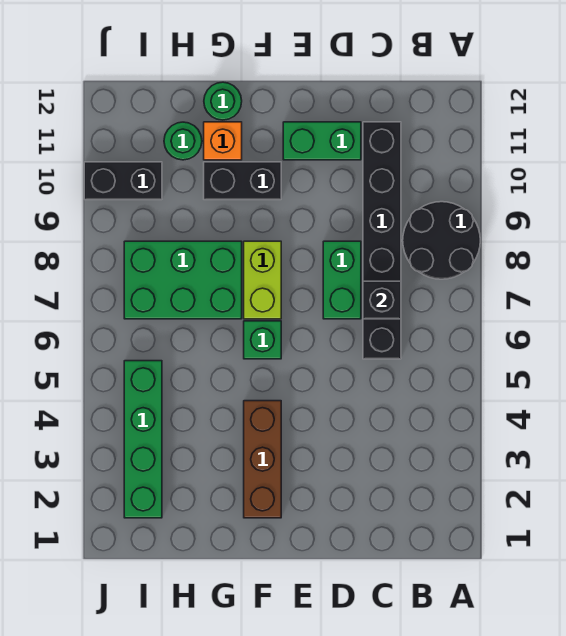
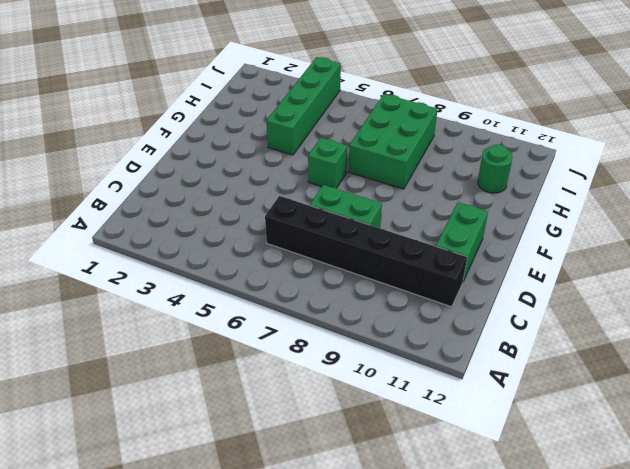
green brick G4:J4 level 1 -> green brick I2:I5 level 1
none -> black round brick A8:B9 level 1
none -> brown brick F2:F4 level 1
none -> lime brick F7:F8 level 1

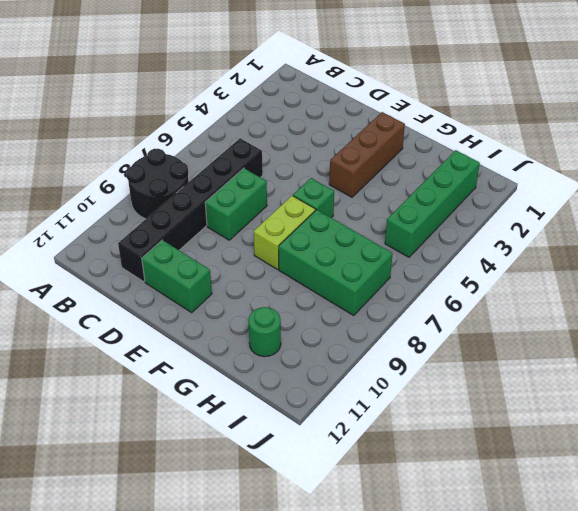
none -> black brick F10:G10 level 1
none -> orange brick G11 level 1
none -> green round brick G12 level 1

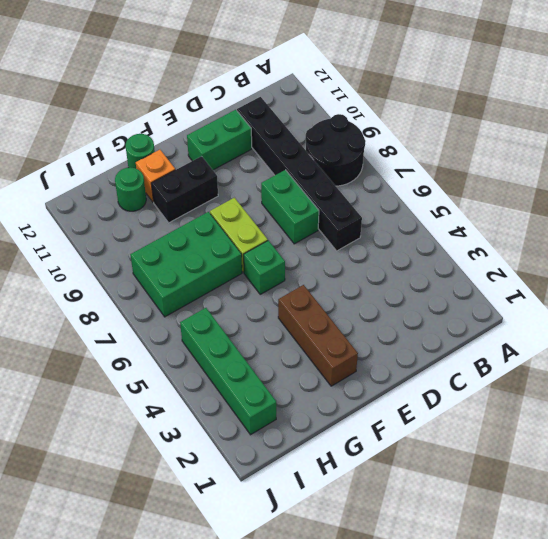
none -> black brick I10:J10 level 1
none -> black brick C7 level 2

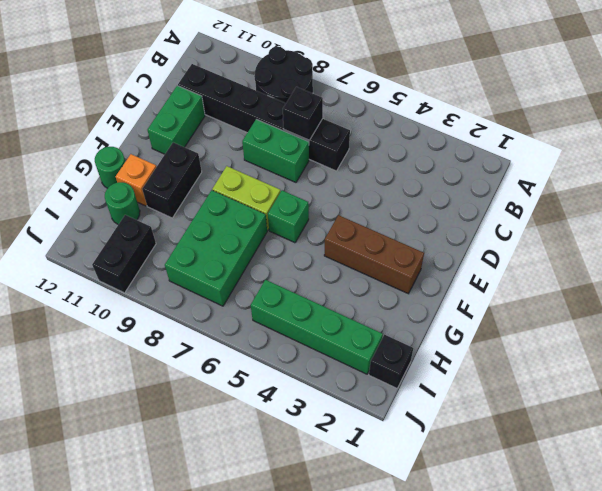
black brick I1 level 1 -> none

